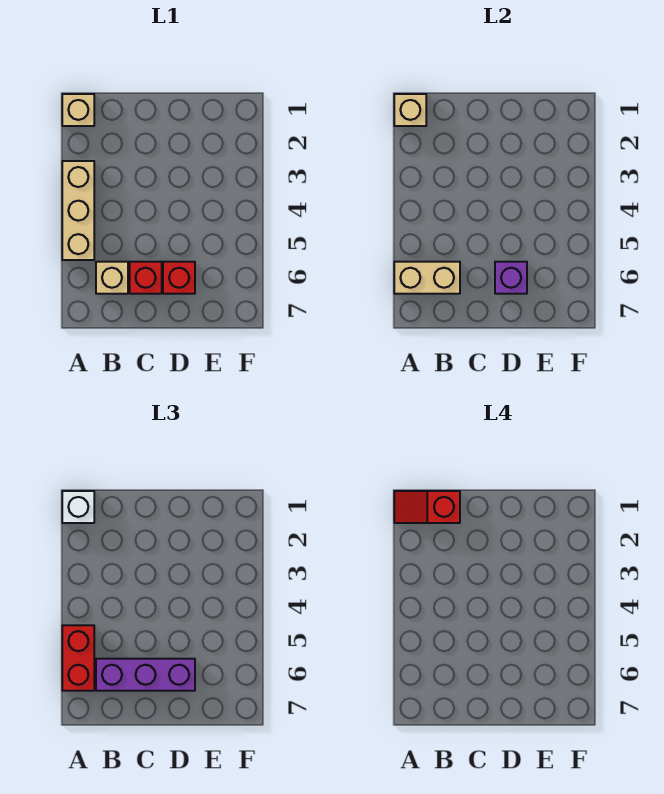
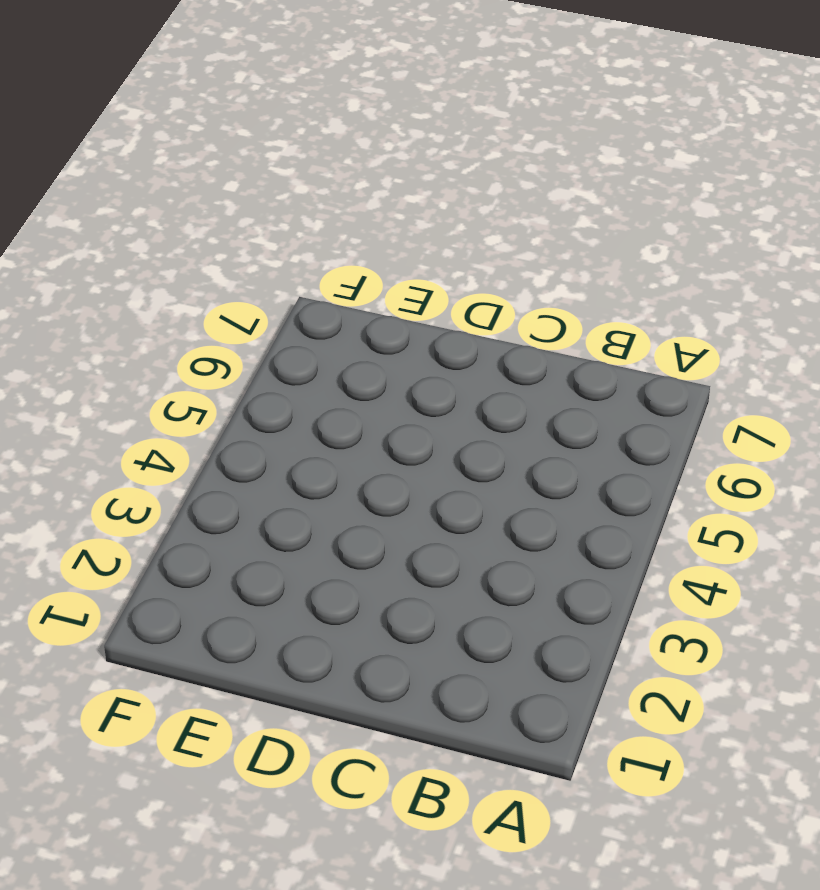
none -> tan brick A1 level 1
none -> tan brick A3:A5 level 1
none -> tan brick B6 level 1

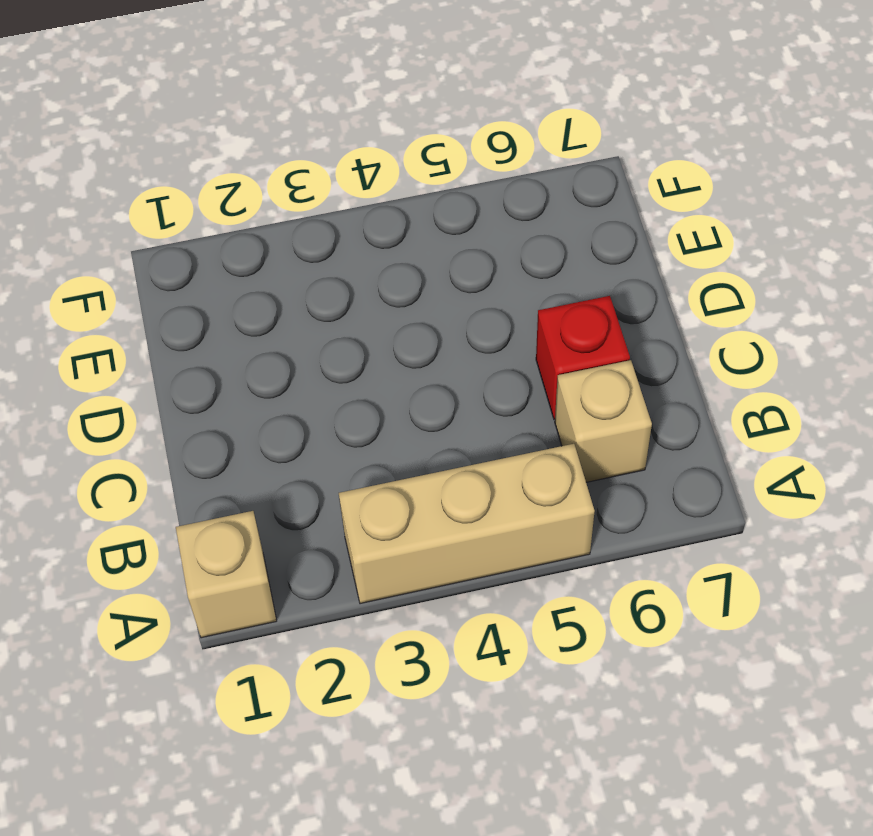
none -> red brick D6 level 1
none -> tan brick A1 level 2
none -> tan brick A6:B6 level 2

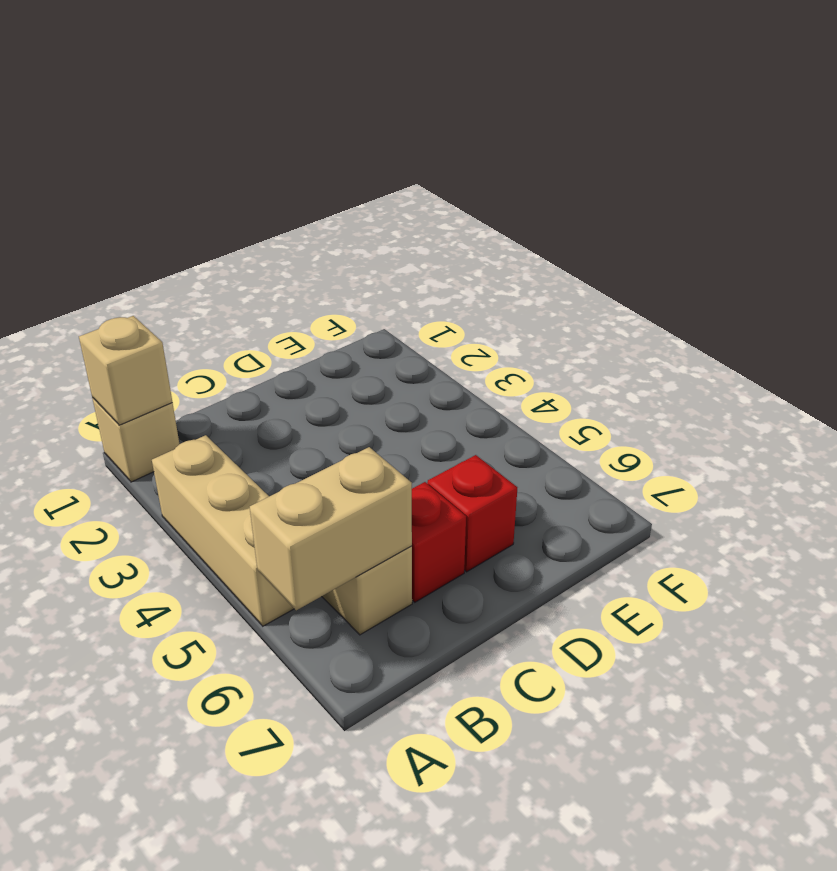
none -> purple brick D6 level 2
none -> white brick A1 level 3
none -> red brick A5:A6 level 3

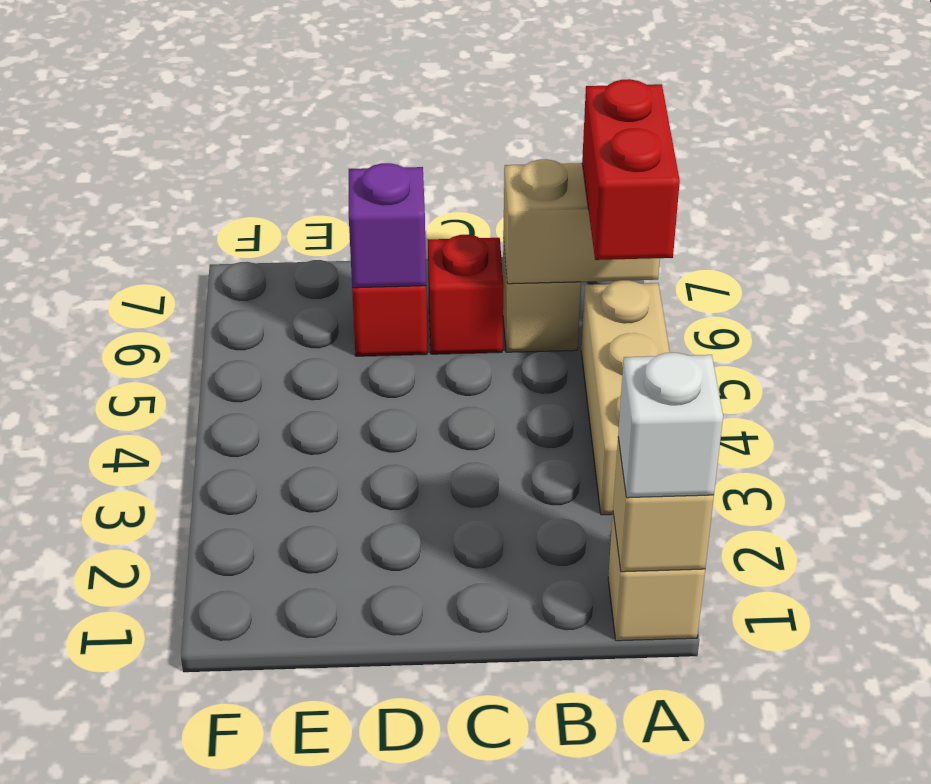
none -> purple brick B6:D6 level 3
none -> red slope A1:B1 level 4 top B

